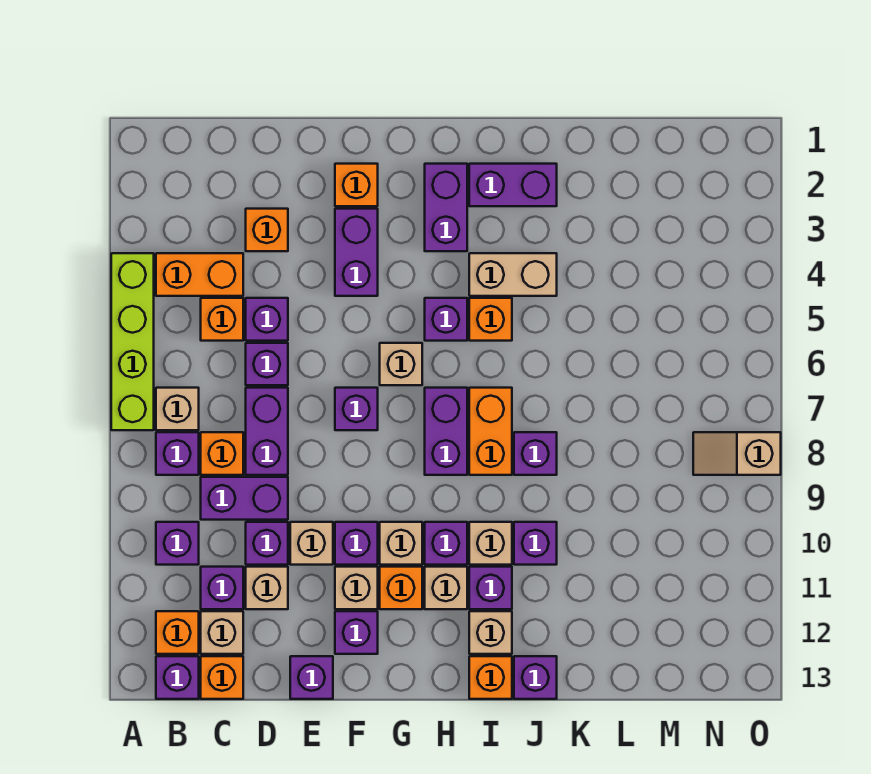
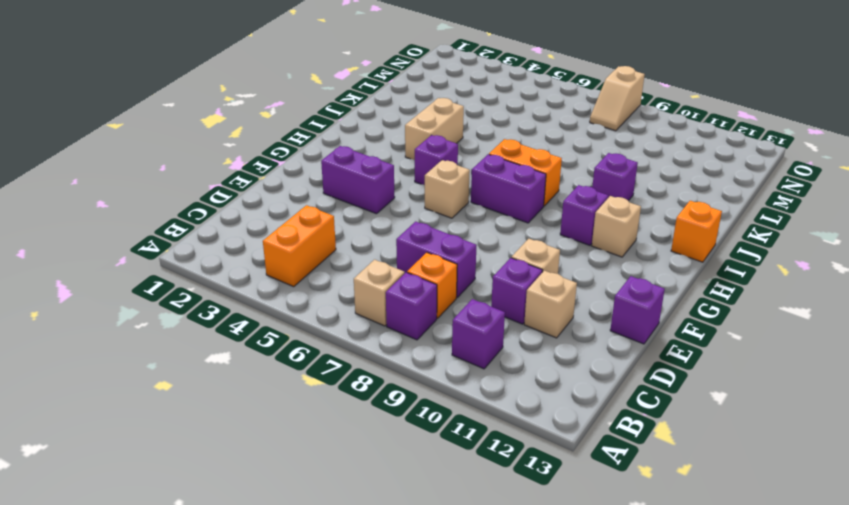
none -> lime brick A4:A7 level 1
none -> orange brick B12 level 1
none -> purple brick B13 level 1
none -> orange brick C5 level 1

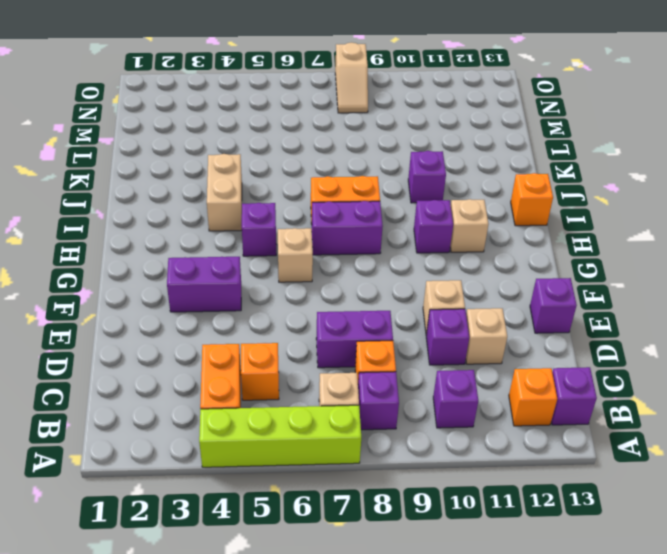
none -> purple brick C9:D9 level 1
none -> purple brick C11 level 1
none -> tan brick C12 level 1
none -> orange brick C13 level 1

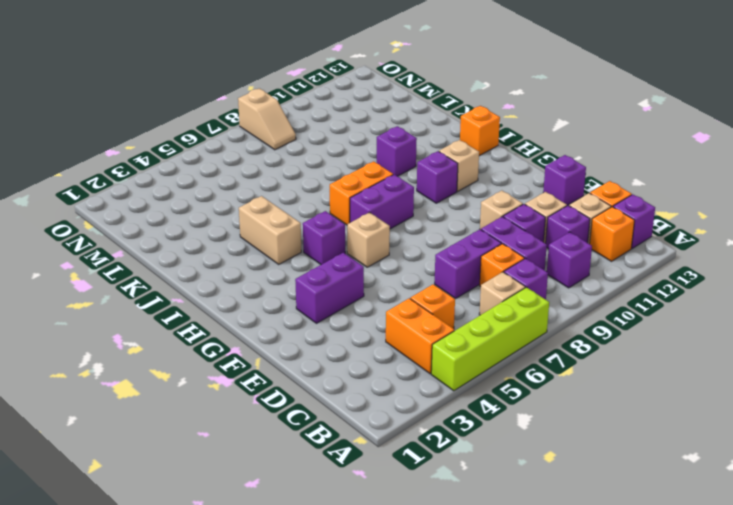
none -> orange brick D3 level 1
none -> purple brick D5 level 1
none -> purple brick D6 level 1
none -> orange brick F2 level 1

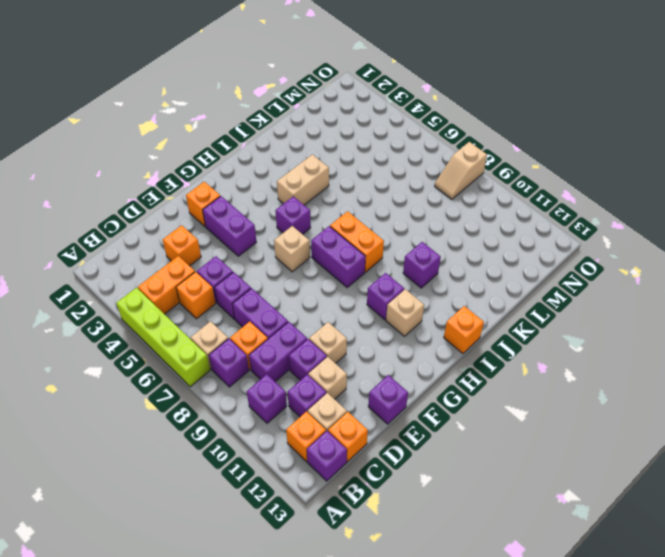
none -> purple brick F7 level 1
none -> purple brick F10 level 1
none -> tan brick F11 level 1
none -> purple brick F12 level 1

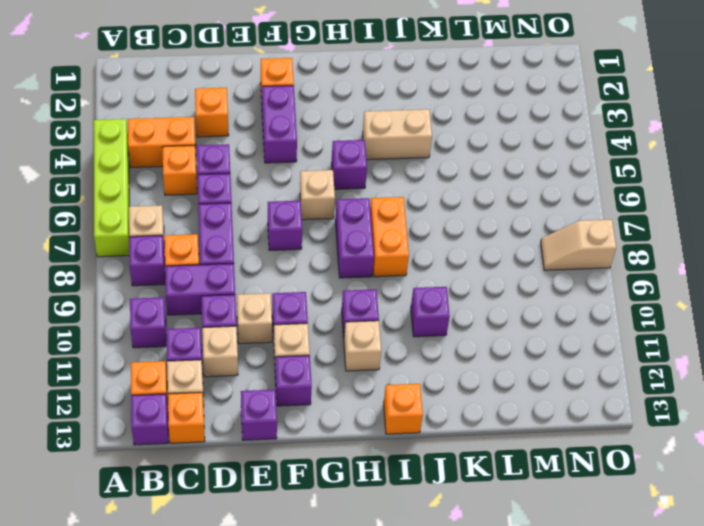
none -> tan brick G10 level 1
none -> orange brick G11 level 1
none -> purple brick H2:H3 level 1
none -> purple brick I2:J2 level 1

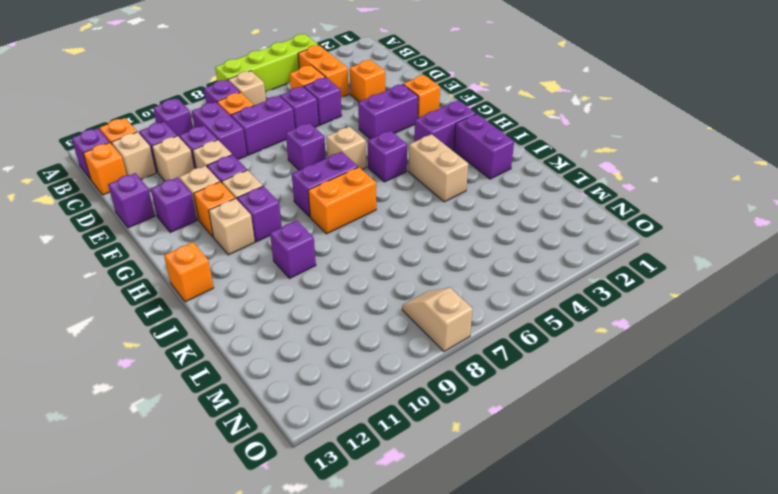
none -> orange brick I5 level 1
none -> tan brick I10 level 1
none -> purple brick I11 level 1
none -> tan brick I12 level 1

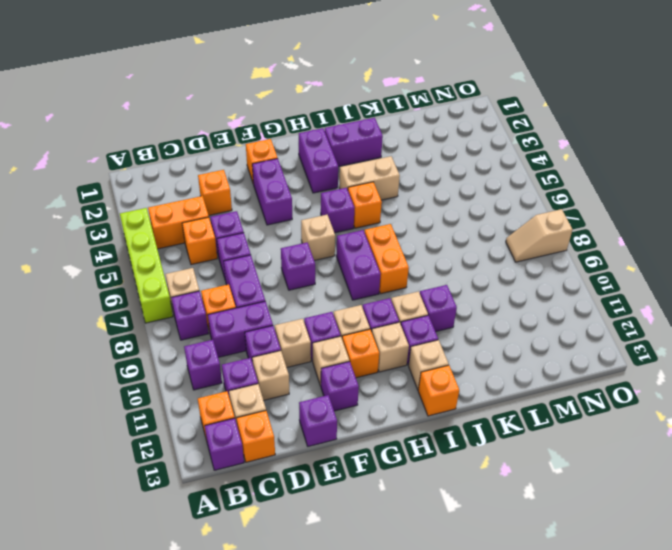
none -> purple brick J8 level 1
none -> purple brick J13 level 1

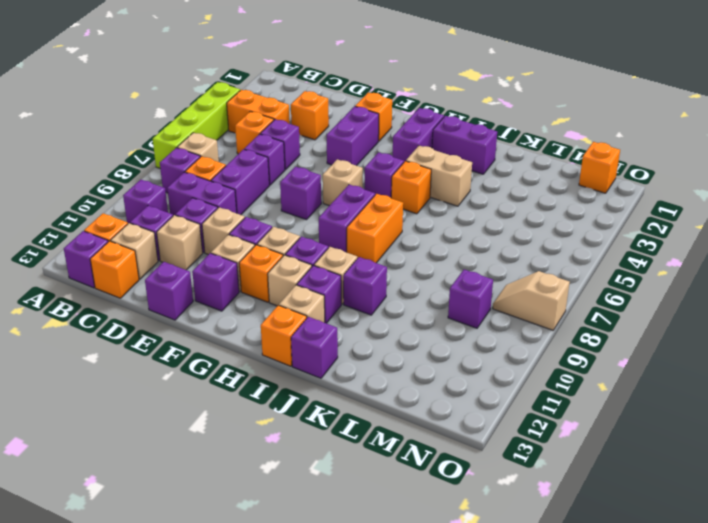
purple brick M9 level 1 -> purple brick J8 level 1
orange brick N1 level 1 -> none

